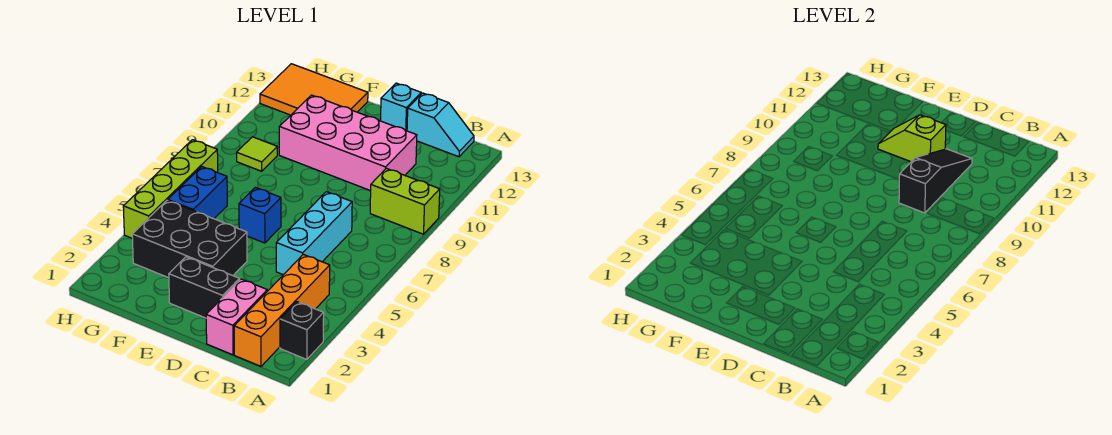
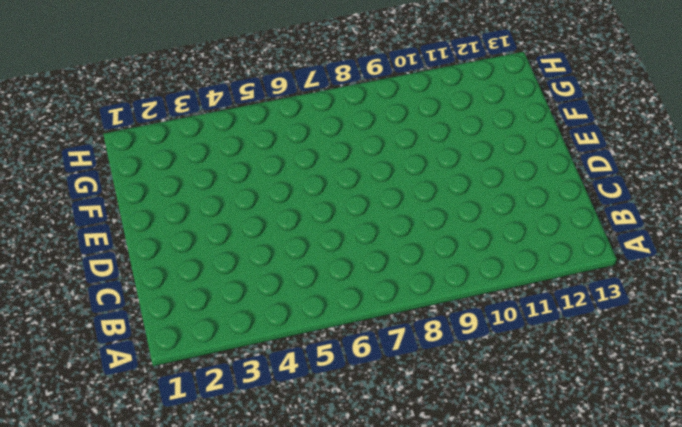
none -> black brick A2 level 1
none -> lime brick A9:B9 level 1
none -> orange brick B1:B4 level 1

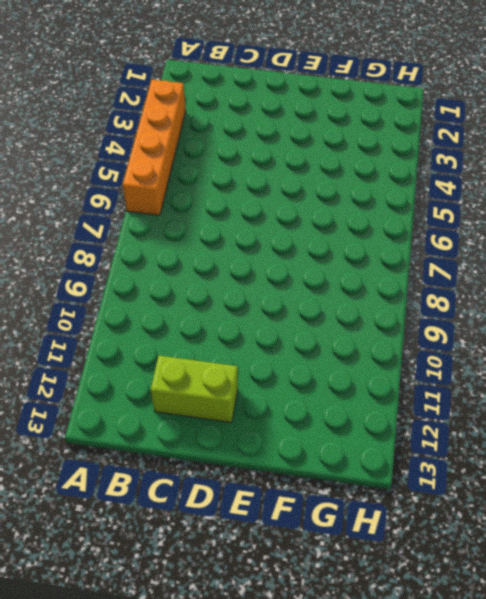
orange brick A3:A6 level 1 -> orange brick B1:B4 level 1
lime brick C12:D12 level 1 -> lime brick A9:B9 level 1
none -> black brick A2 level 1
none -> cyan slope B13:C13 level 1 top C
none -> pink brick C1:C2 level 1

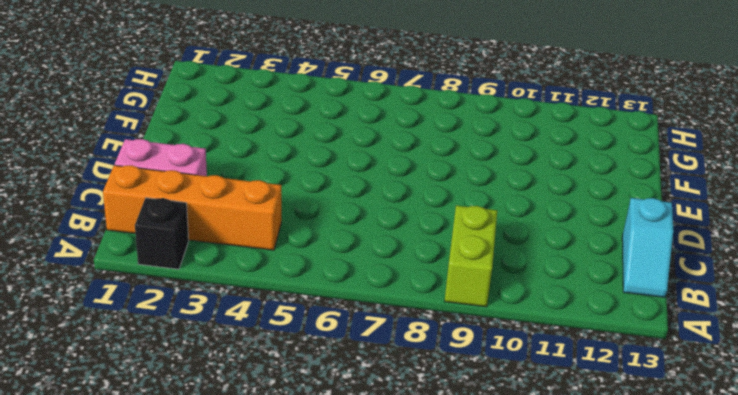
none -> cyan brick C5:C7 level 1
none -> pink brick C10:F11 level 1
none -> black brick D2:E2 level 1

